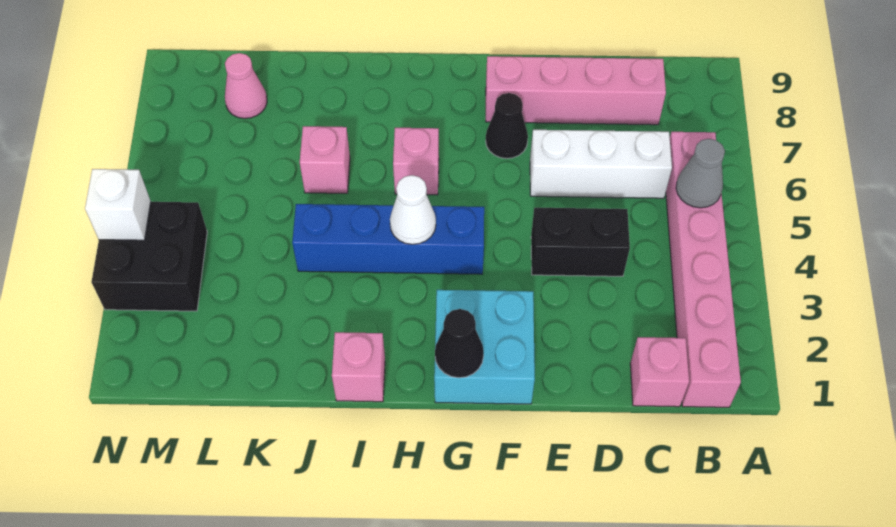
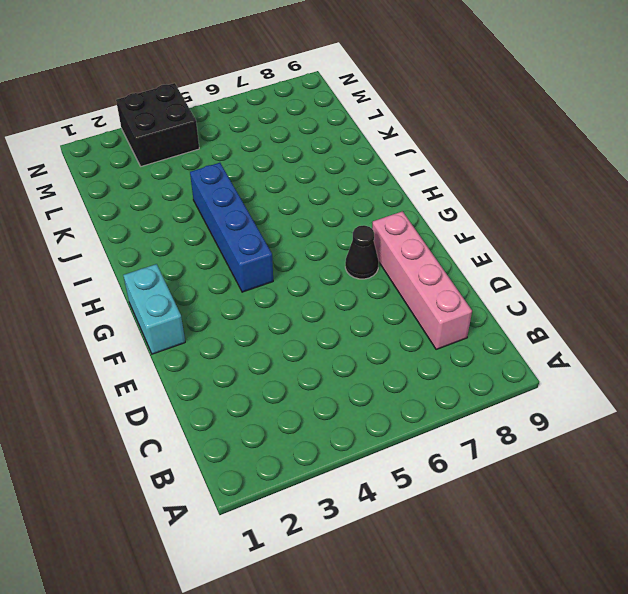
cyan brick F1:G1 level 1 -> cyan brick F1:G2 level 1
none -> pink brick B1:B6 level 1
none -> pink brick C1 level 1
none -> white brick C6:E6 level 1

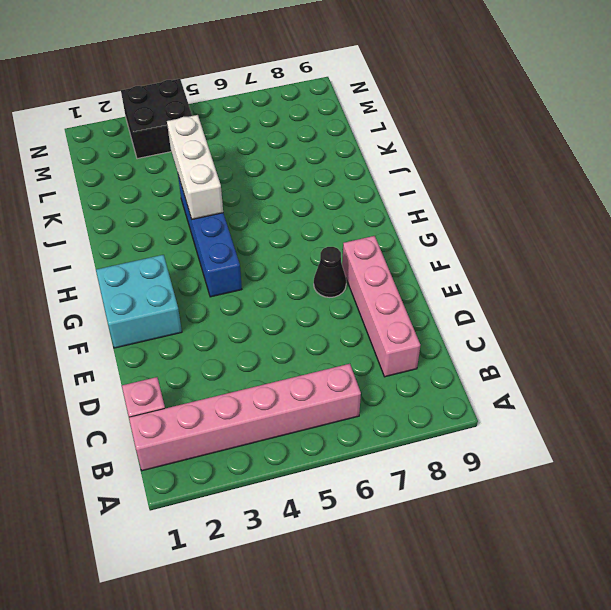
white brick I4:K4 level 2 -> white brick C6:E6 level 1
none -> black brick D4:E4 level 1
none -> pink brick H6 level 1
none -> pink brick I1 level 1

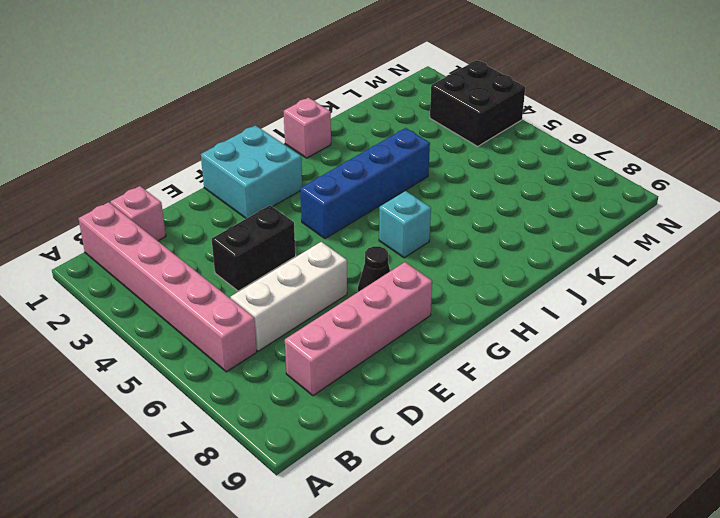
cyan brick H6 level 1 -> pink brick H6 level 1
none -> pink brick J6 level 1
none -> pink cone L8 level 1
none -> grey cone B5 level 2

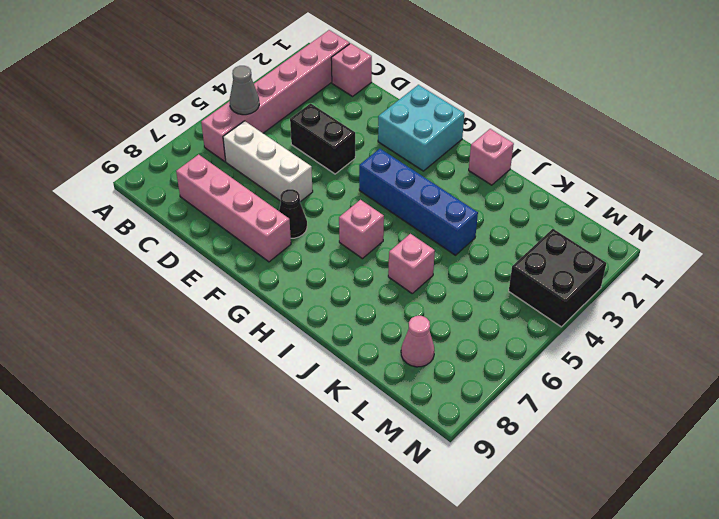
none -> black cone G1 level 2
none -> white cone H4 level 2
none -> white brick N4 level 2

